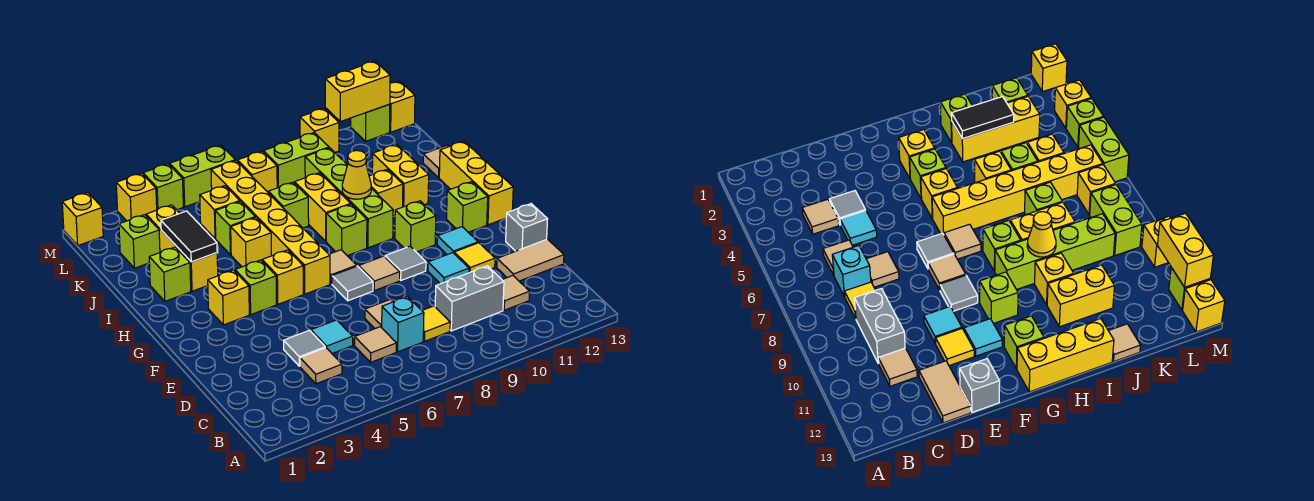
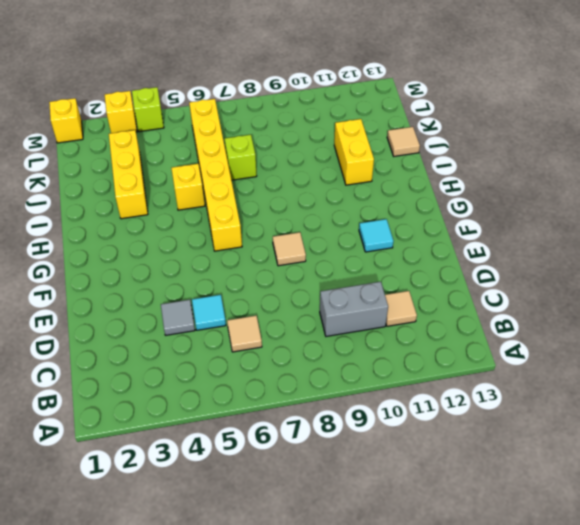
none -> tan tile C4 level 1
none -> cyan brick C7 level 1
none -> yellow tile C8 level 1
none -> tan tile D7 level 1

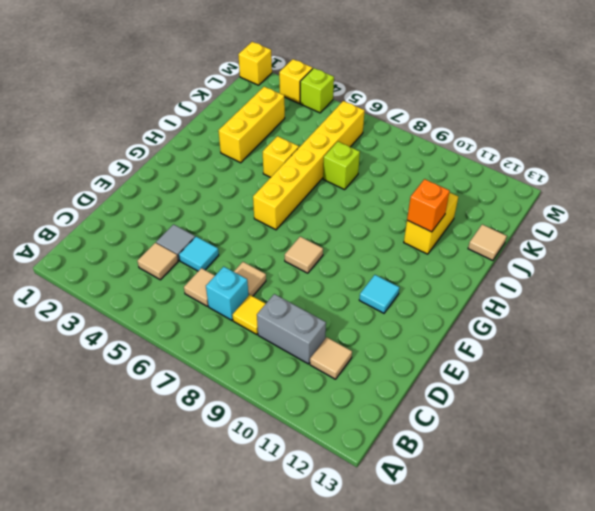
orange brick I11 level 2 -> none
none -> tan tile D12:D13 level 1
none -> cyan tile E10 level 1
none -> yellow tile E11 level 1
none -> grey brick E13 level 1

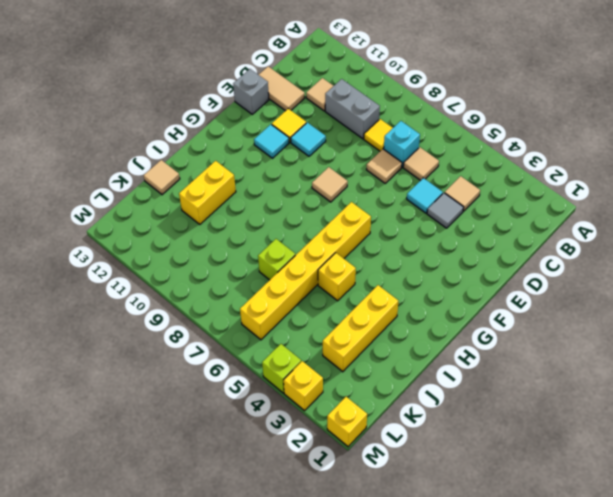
none -> grey tile F7 level 1
none -> grey tile F9 level 1
none -> yellow brick G3 level 1
none -> lime brick G4 level 1

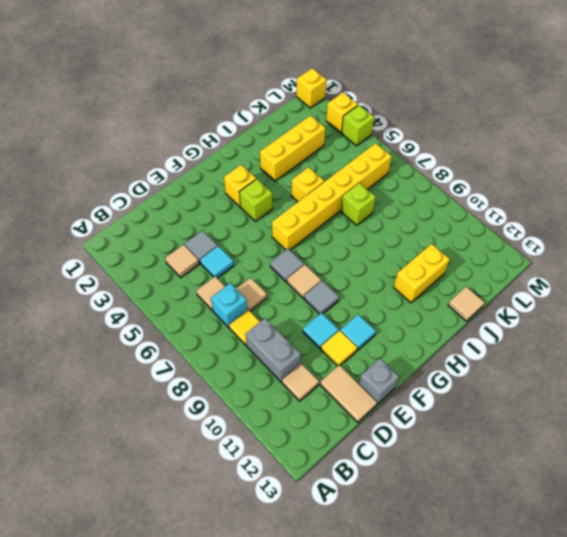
none -> yellow brick G5 level 1
none -> tan tile G7 level 1
none -> lime brick G10 level 1
none -> lime brick G12 level 1

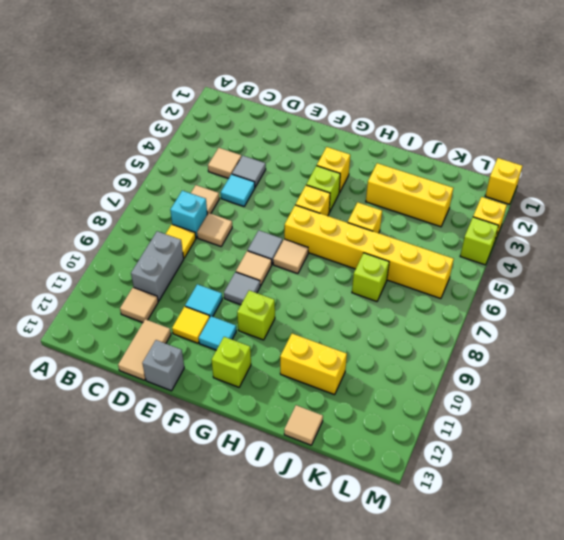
none -> yellow brick G13:I13 level 1
none -> lime brick H8 level 1
none -> lime brick H9:K9 level 1
none -> lime brick I2 level 1

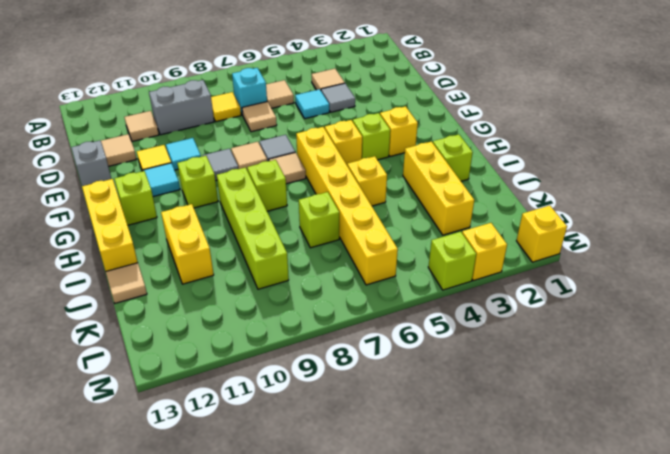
none -> yellow brick I8:J8 level 1
none -> yellow brick I10 level 1
none -> lime brick J5 level 1
none -> lime brick K2 level 1

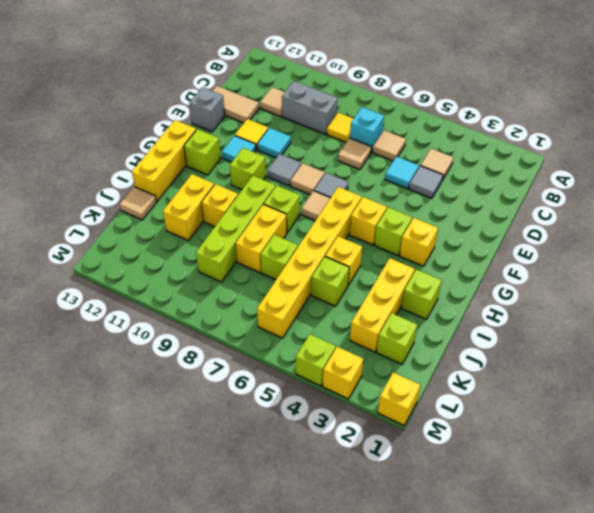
none -> yellow brick K5 level 1
none -> yellow brick L7 level 1
none -> lime brick L8:L9 level 1
none -> lime brick M5:M6 level 1

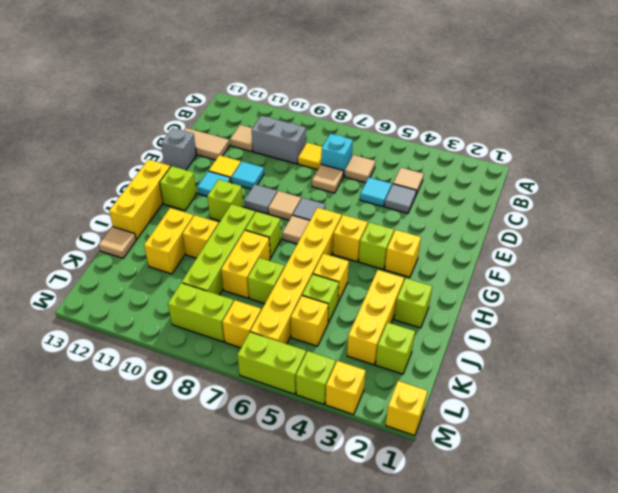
none -> yellow brick M10 level 1
none -> lime brick M12 level 1
none -> yellow brick M13 level 1
none -> black tile I3:J3 level 2

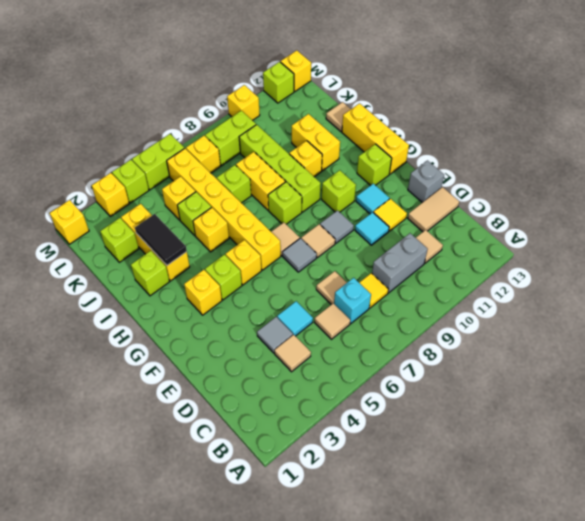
none -> yellow cone I9 level 2
none -> yellow brick M11:M12 level 2

